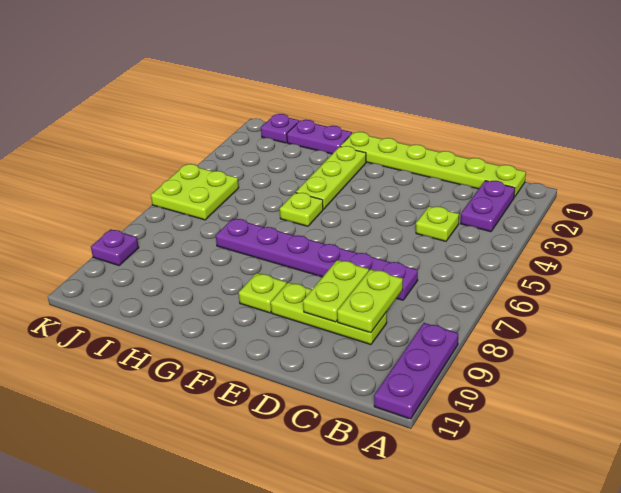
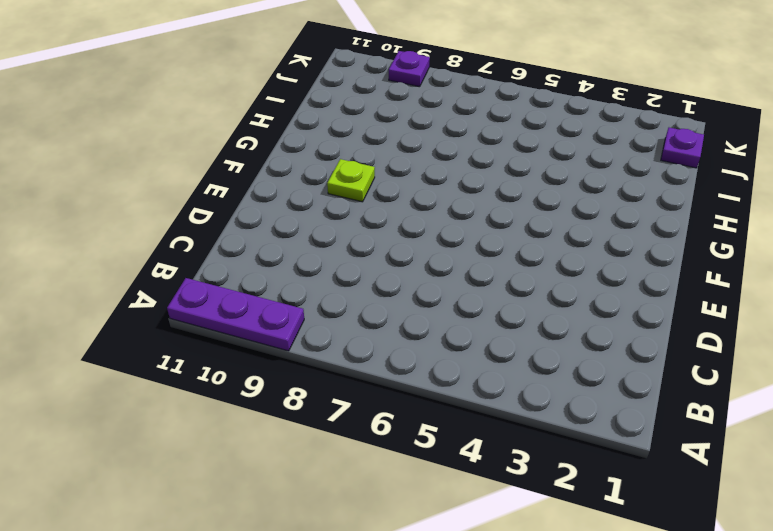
none -> lime plate B1:G1 level 1
none -> purple plate B2:B3 level 1
none -> lime plate C4 level 1

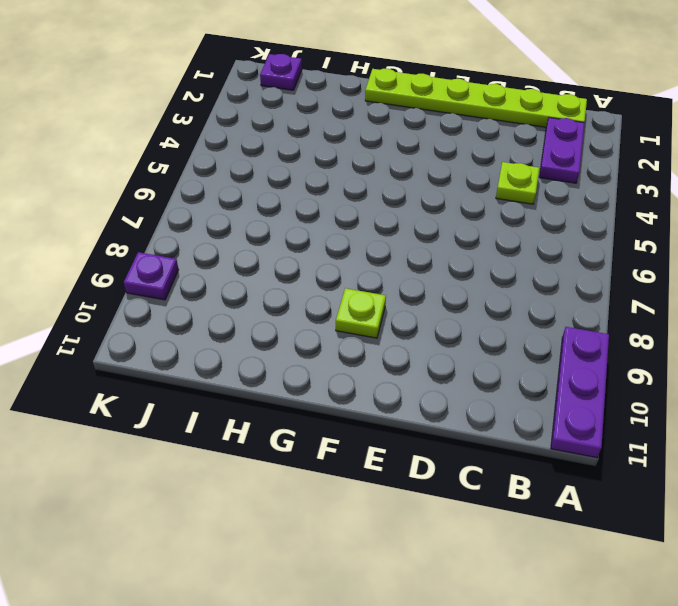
none -> purple plate C7:H7 level 1
none -> lime plate C9:E9 level 1
none -> lime plate G2:G4 level 1

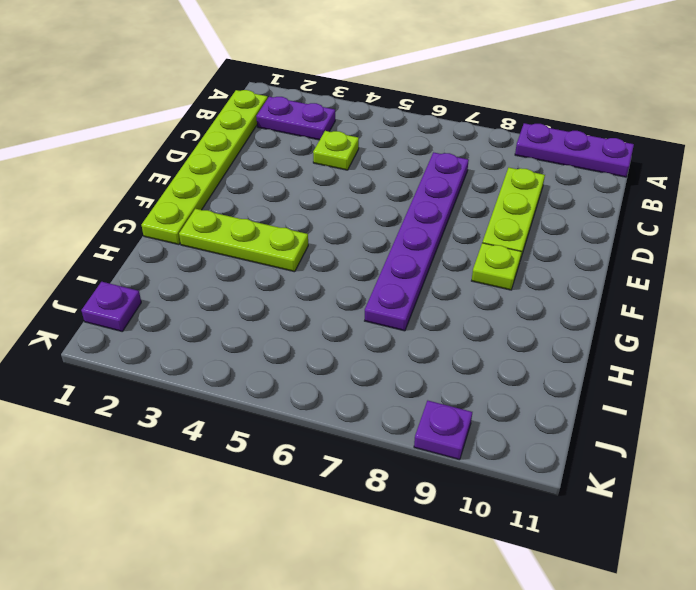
none -> lime plate G5 level 1
none -> purple plate H1:I1 level 1
none -> lime plate J5:K6 level 1

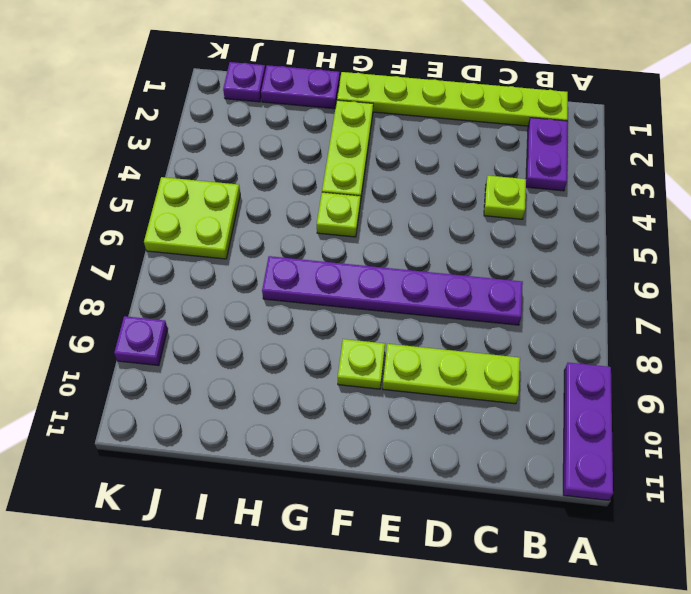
none -> lime plate C8:C9 level 2
none -> lime plate D8:D9 level 2

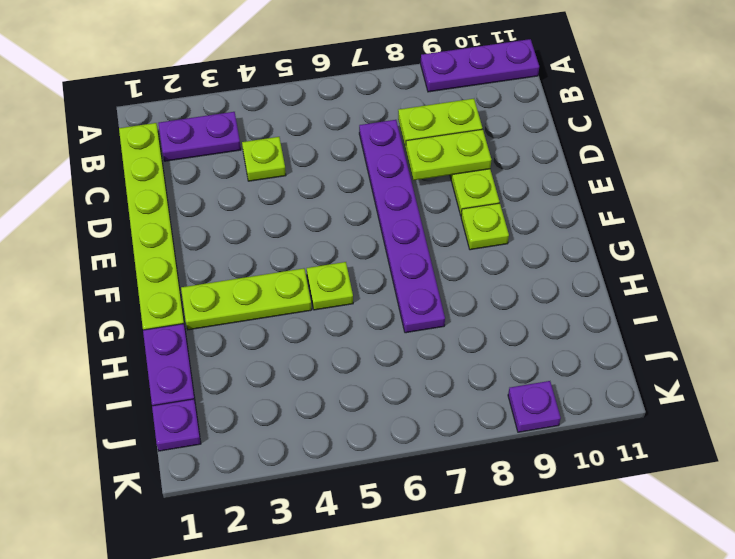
none -> lime plate J5:K6 level 1

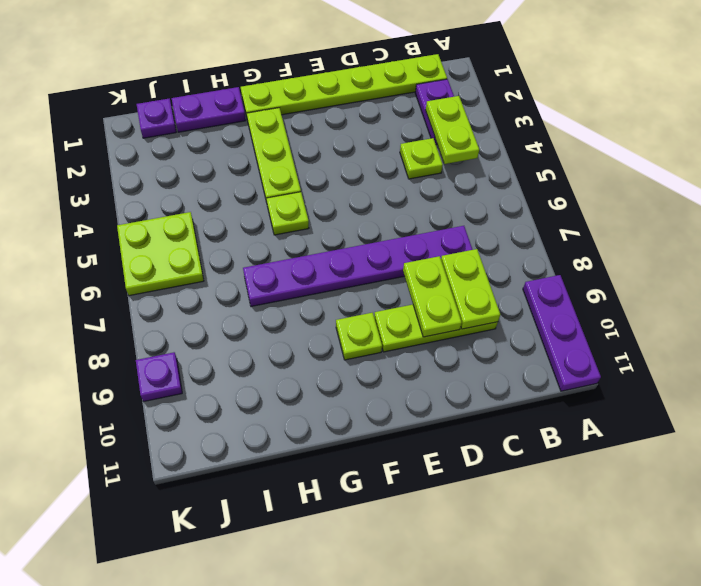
lime plate B3:B4 level 2 -> none

